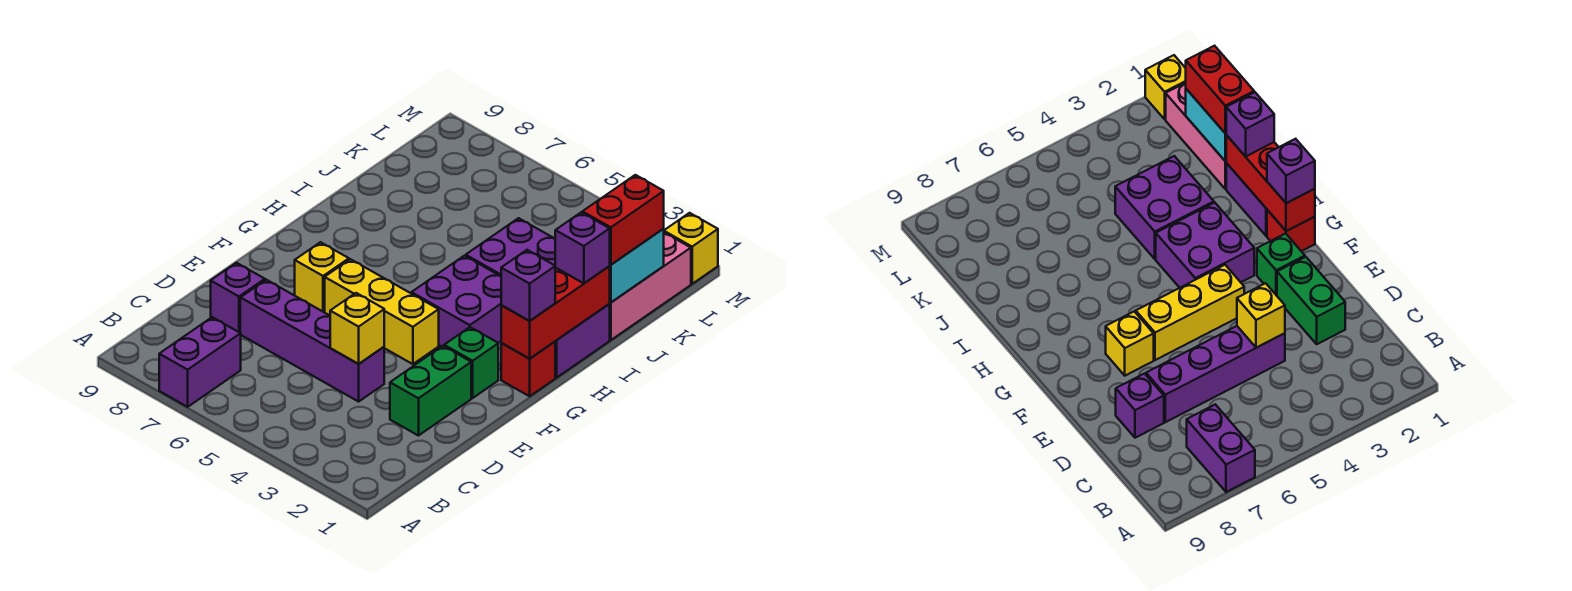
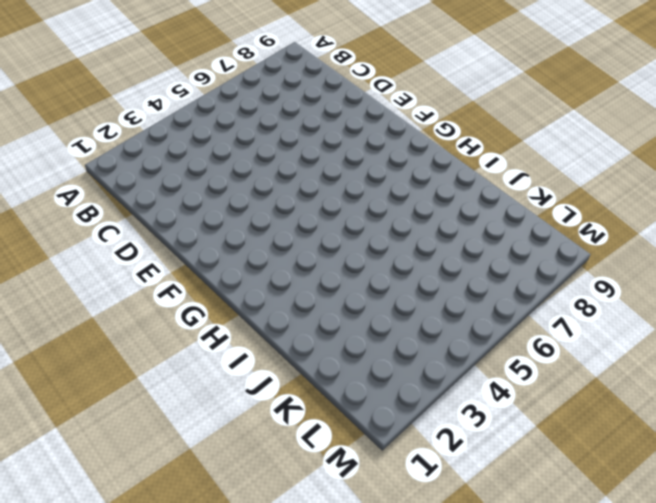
none -> purple brick A7:B7 level 1
none -> green brick D2:E2 level 1
none -> purple brick D4:D7 level 1

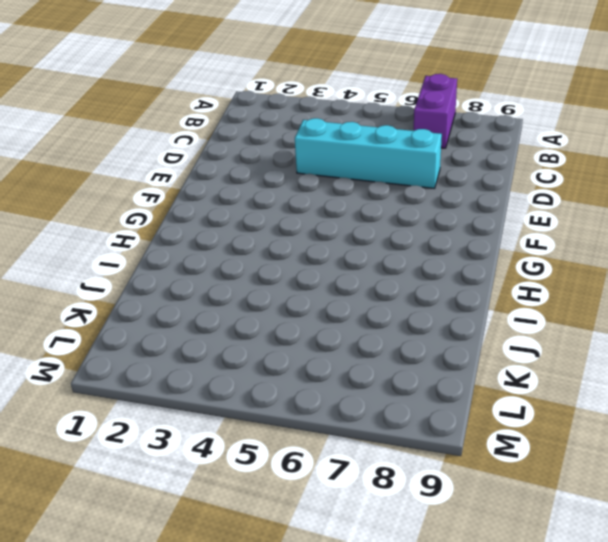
cyan brick D4:D7 level 1 -> purple brick D4:D7 level 1
none -> green brick D2:E2 level 1
none -> purple brick D8 level 1
none -> green brick F2 level 1

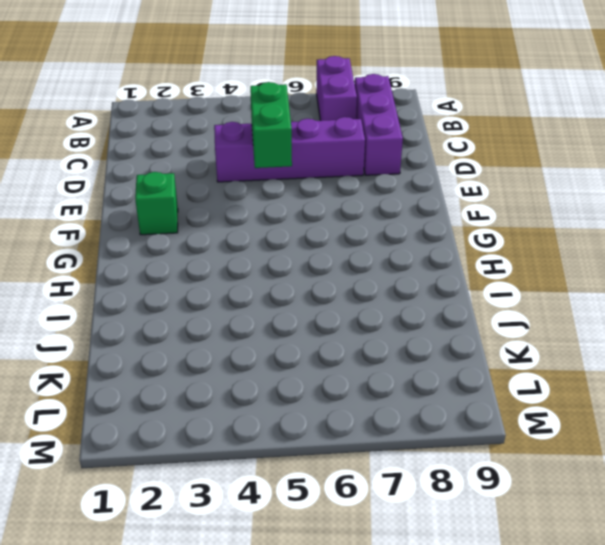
purple brick B8:D8 level 1 -> purple brick D8 level 1
green brick D5:E5 level 2 -> green brick D2:E2 level 1
none -> yellow brick F4:F6 level 1
none -> yellow brick F7 level 1
none -> red brick G1 level 1

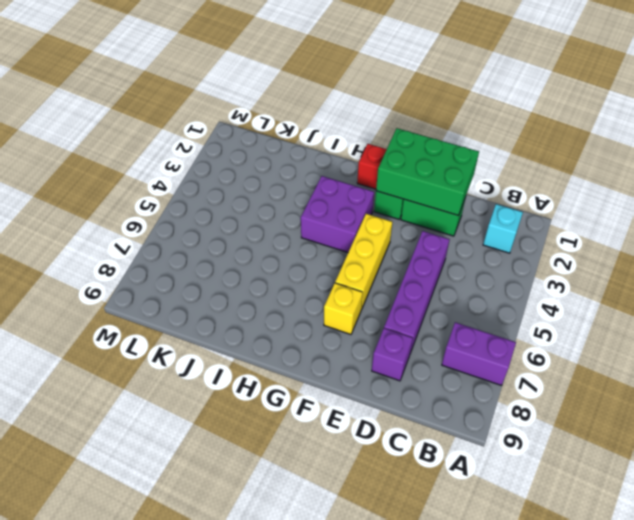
cyan brick B2 level 1 -> none
green brick D1:F2 level 2 -> none
none -> purple brick H1:I1 level 1
none -> purple brick I3:J4 level 1
none -> pink brick J1:L1 level 1

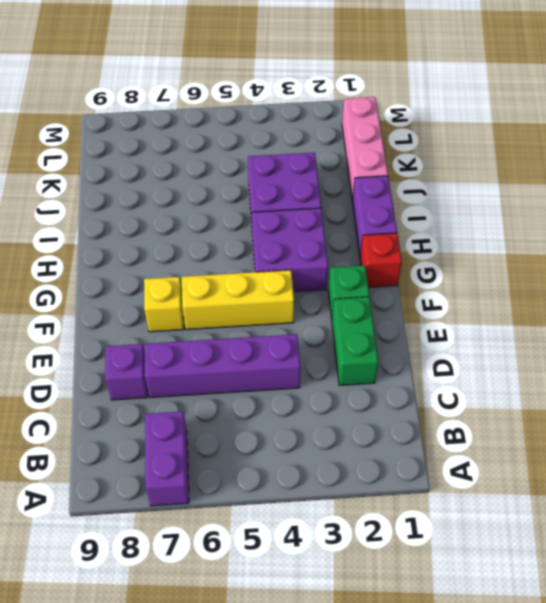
none -> yellow brick M1 level 1
none -> yellow brick D4 level 2
none -> red brick G1:I1 level 2

